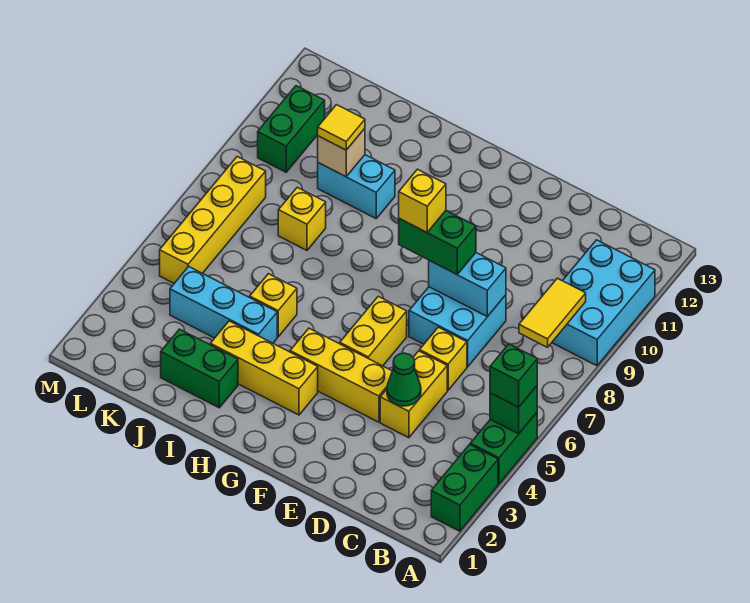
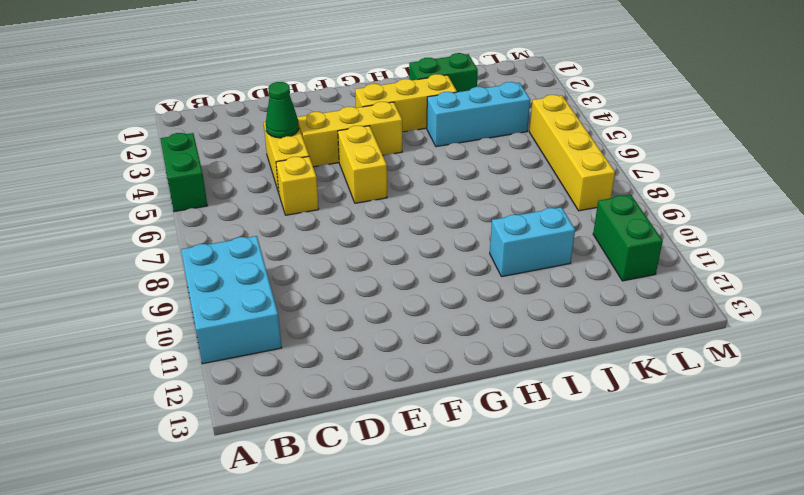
none -> green brick A2:A3 level 1
none -> cyan brick D7:E8 level 1
none -> yellow brick I5 level 1

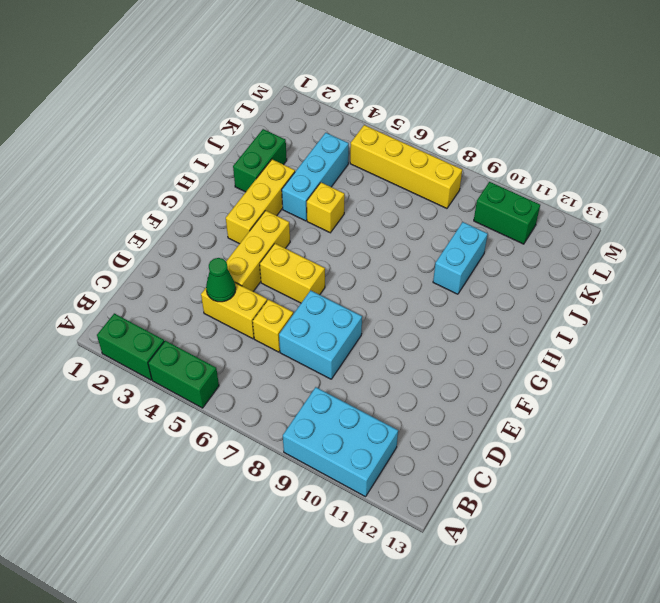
none -> yellow brick J8 level 1
none -> green brick A5 level 2
none -> yellow tile B8:B9 level 2

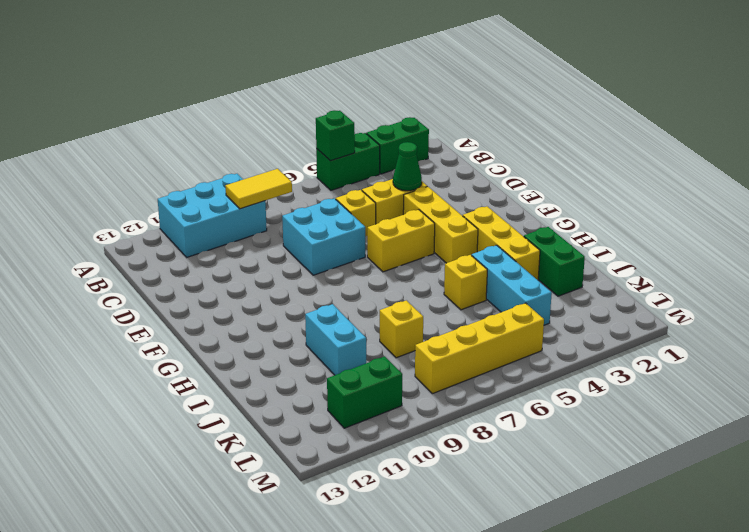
none -> cyan brick D8:E8 level 2
none -> tan brick J10 level 2
none -> green brick A5 level 3

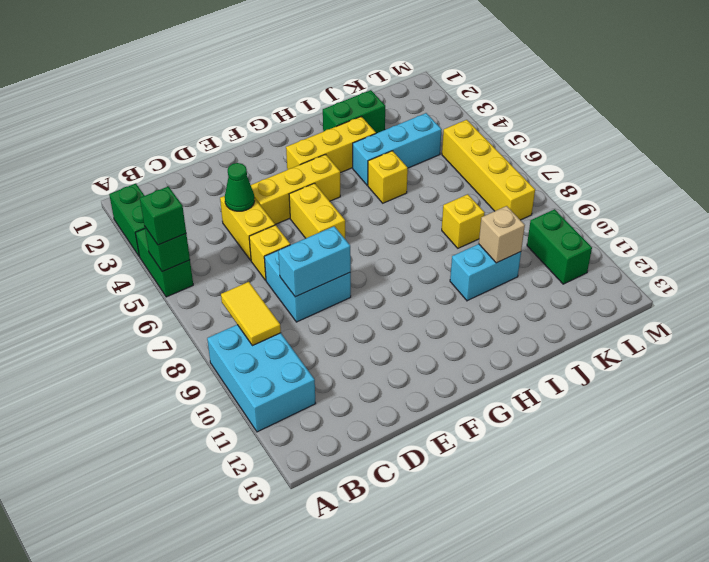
none -> green brick E8:F8 level 3
none -> yellow tile J10 level 3
none -> yellow brick F8 level 4

